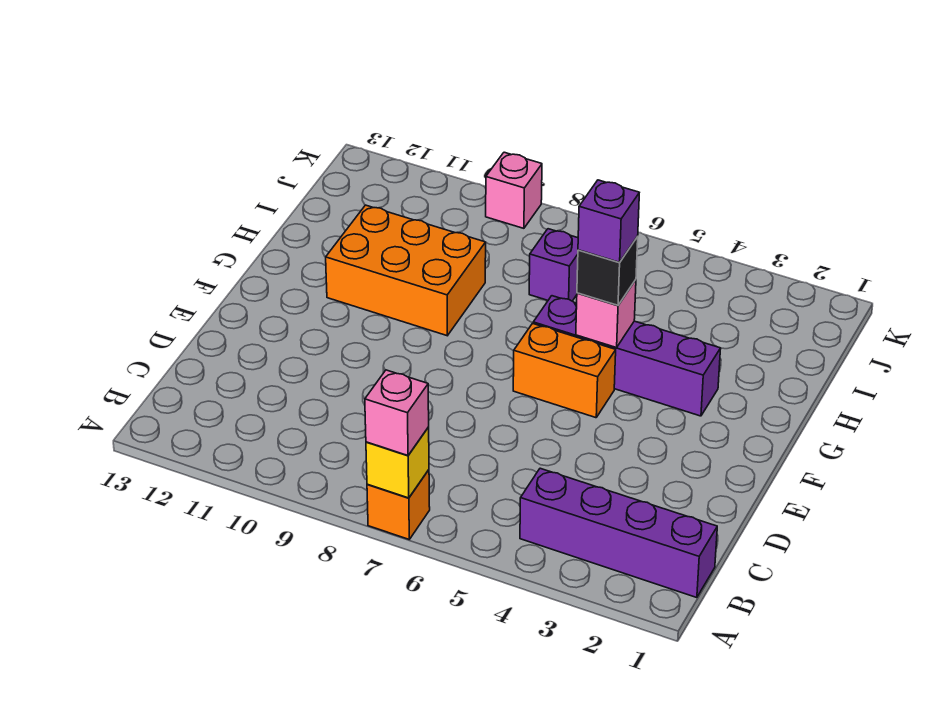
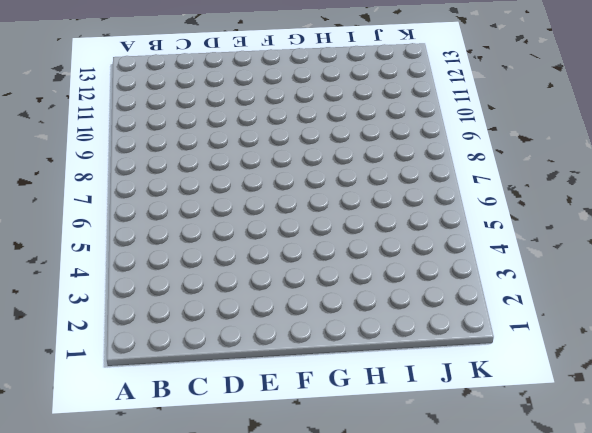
none -> orange brick A7 level 1
none -> purple brick B1:B4 level 1
none -> orange brick F5:F6 level 1

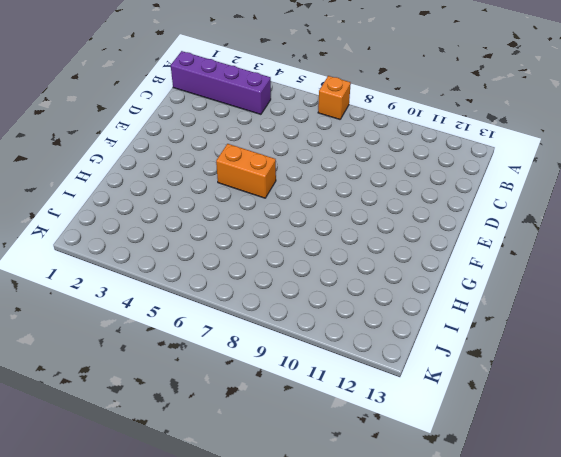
none -> purple brick G3:G6 level 1
none -> orange brick G9:H11 level 1
none -> purple brick I7 level 1

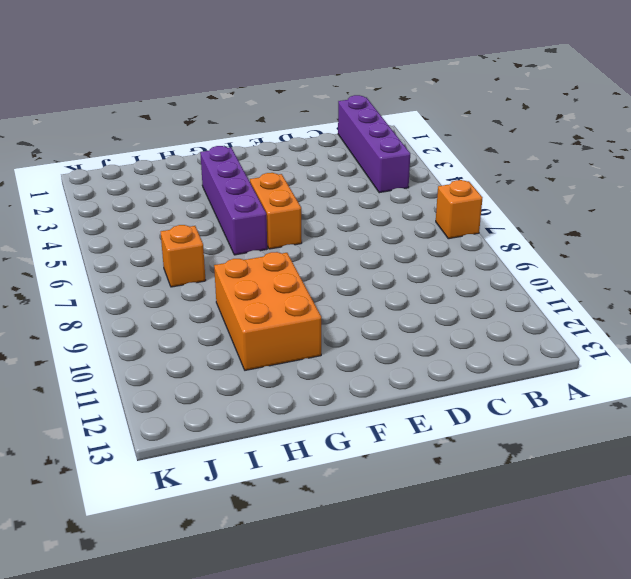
orange brick I7 level 1 -> purple brick I7 level 1
none -> pink brick K9 level 1
none -> yellow brick A7 level 2
none -> pink brick G5 level 2

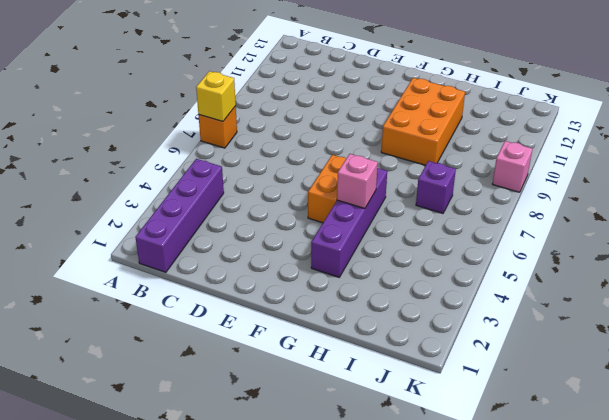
none -> pink brick A7 level 3
none -> black brick G5 level 3
none -> purple brick G5 level 4

